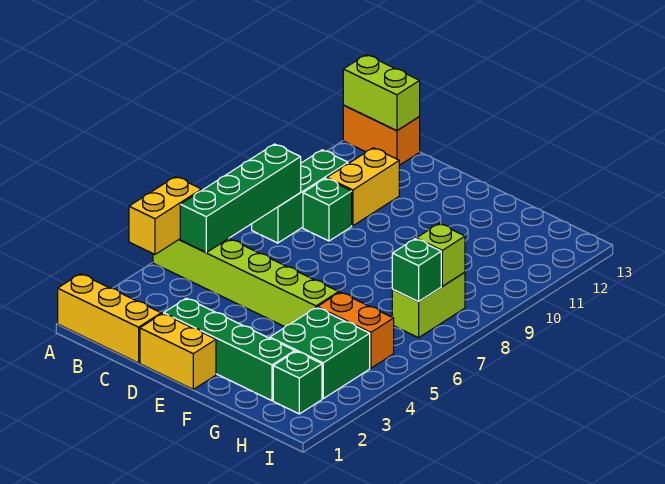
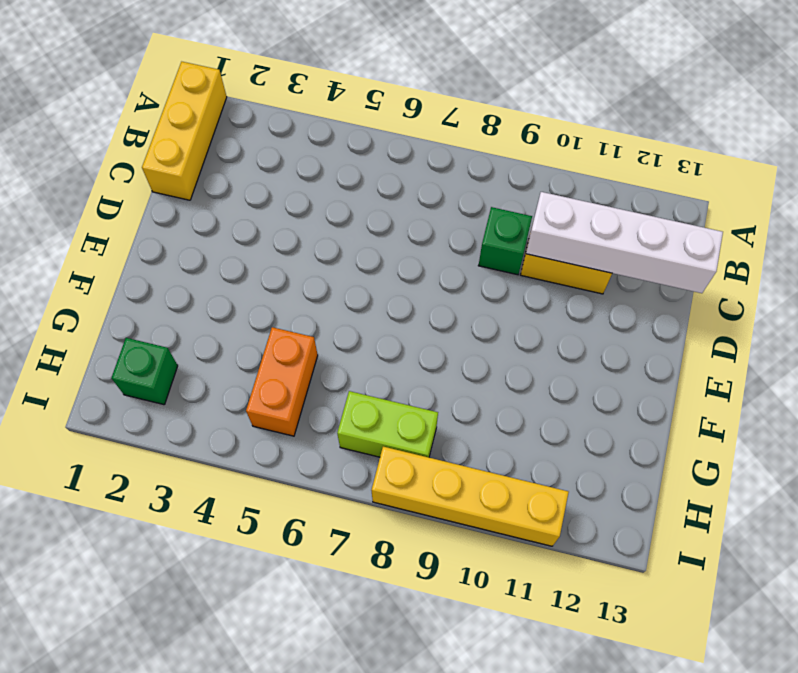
white brick C10:C13 level 2 -> none
yellow brick I8:I11 level 1 -> none
none -> lime brick A5:F5 level 1
none -> orange brick A13:B13 level 1
none -> green brick B8:B10 level 1

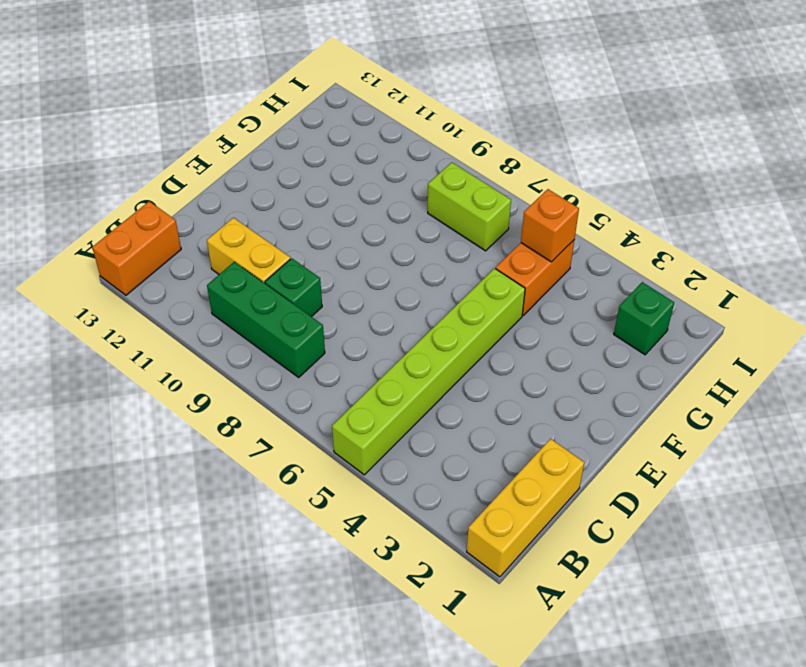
orange brick H5 level 2 -> none
none -> yellow brick D1:E1 level 1
none -> green brick D2:G2 level 1
none -> green brick G3:H4 level 1

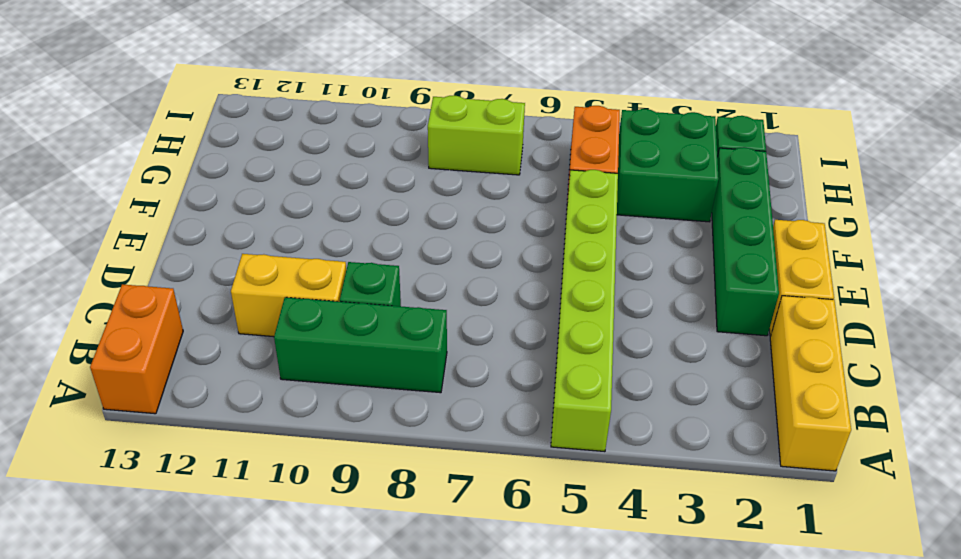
none -> yellow brick A4:A5 level 2
none -> lime brick A13:B13 level 2
none -> green brick B5:B8 level 2

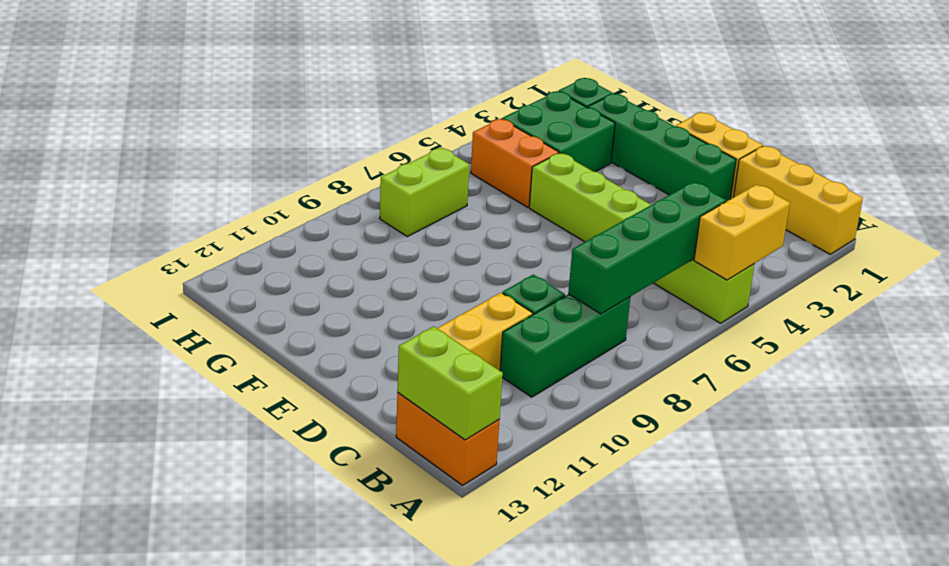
none -> green brick H7 level 2
none -> lime brick H8 level 2

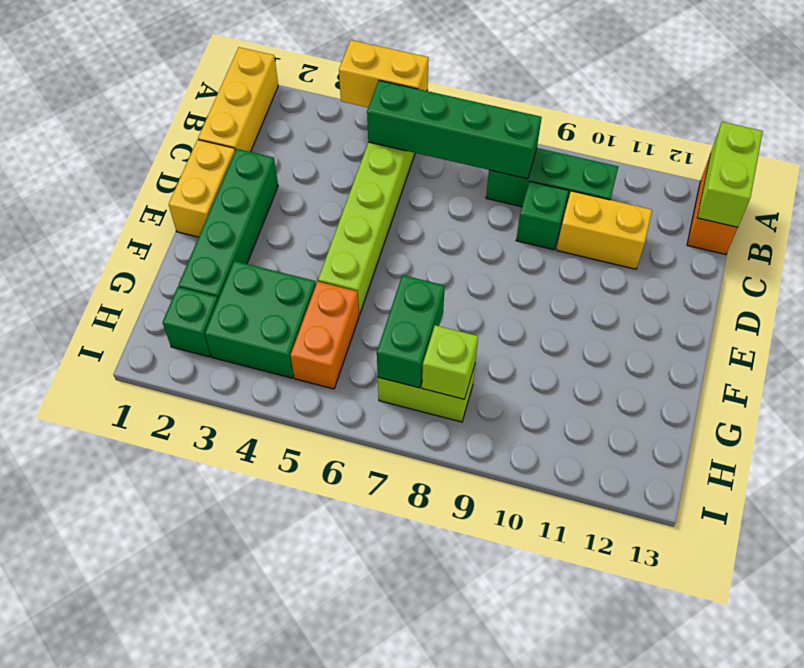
green brick G7:H7 level 2 -> green brick H7 level 2

